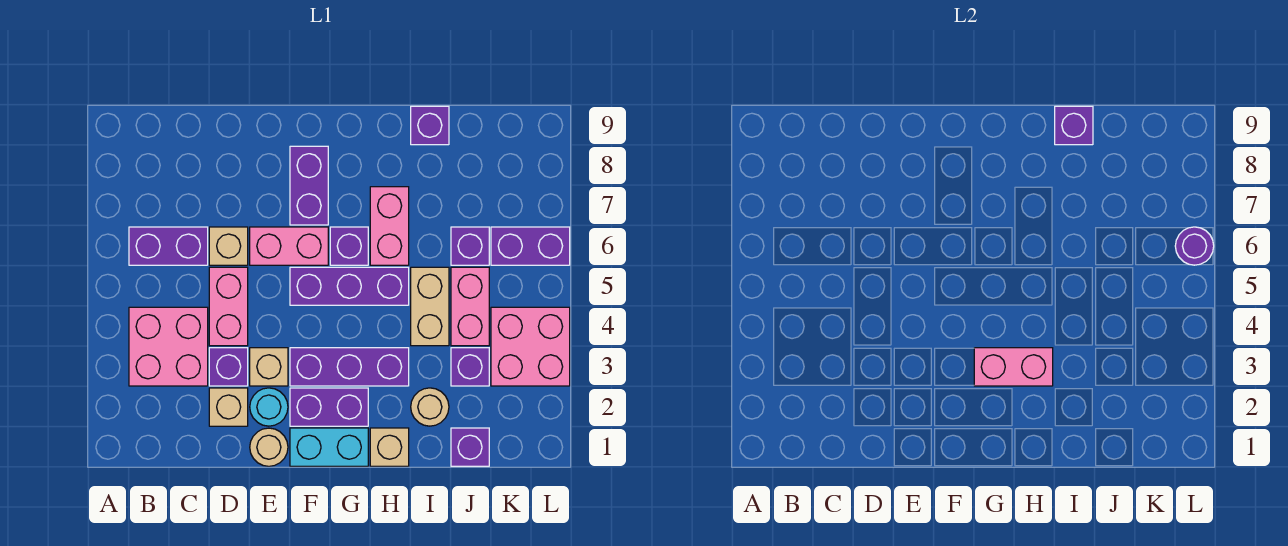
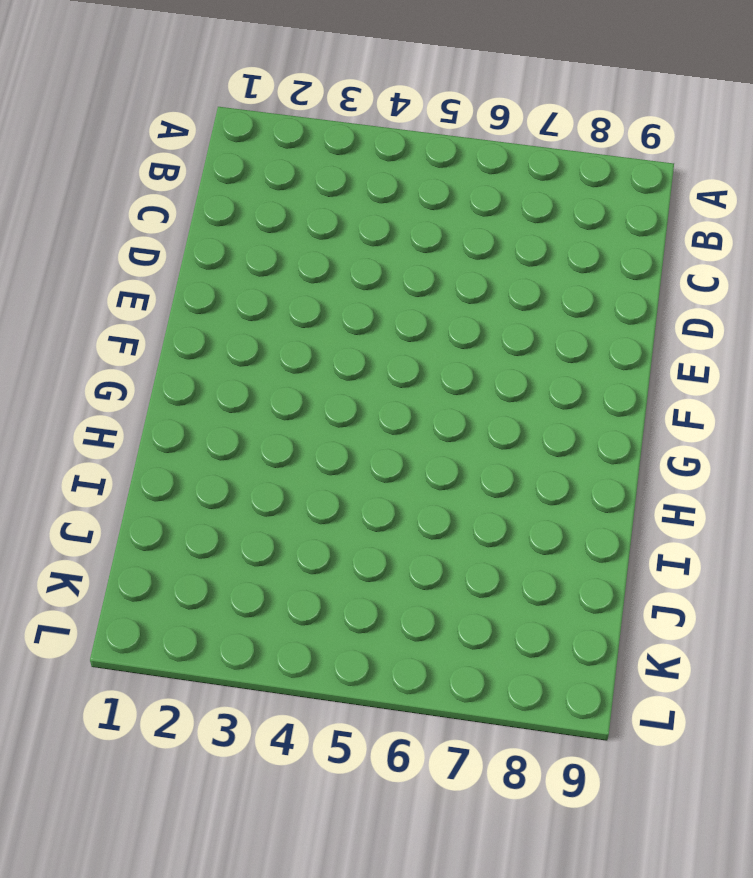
none -> pink brick B3:C4 level 1
none -> purple brick B6:C6 level 1
none -> tan brick D2 level 1
none -> purple brick D3 level 1

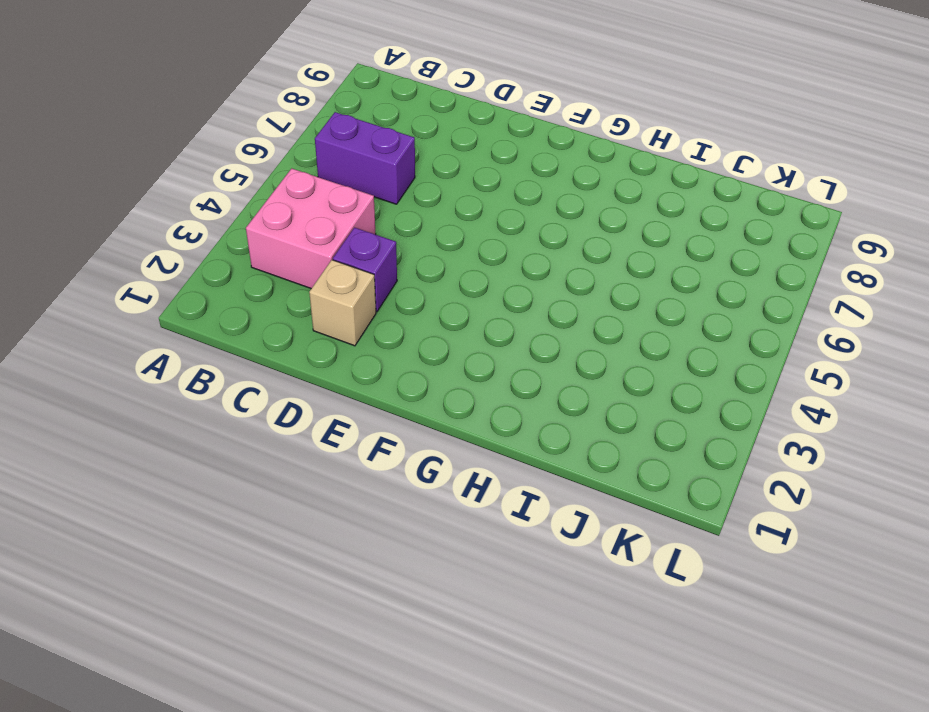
none -> pink brick D4:D5 level 1
none -> tan brick D6 level 1
none -> tan round brick E1 level 1
none -> cyan round brick E2 level 1

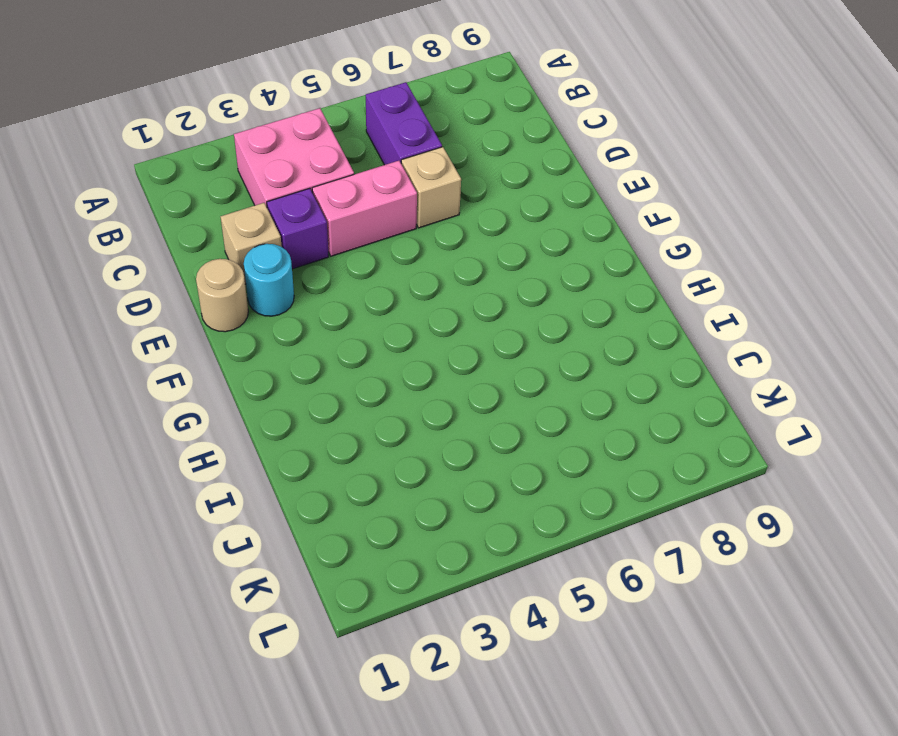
none -> tan brick E3 level 1
none -> pink brick E6:F6 level 1
none -> cyan brick F1:G1 level 1
none -> purple brick F2:G2 level 1

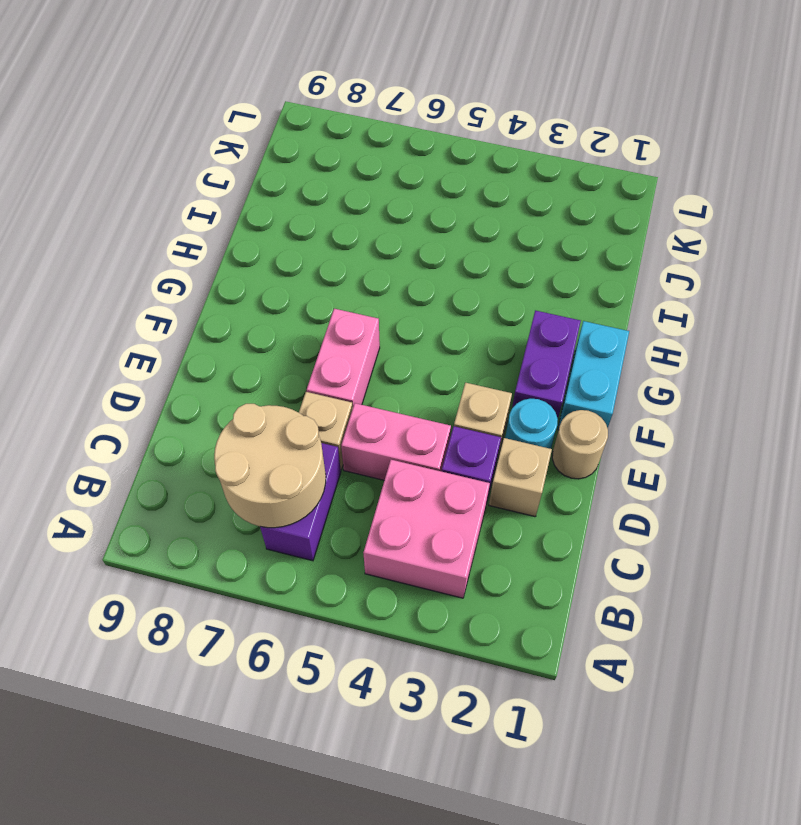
tan round brick B6:C7 level 2 -> none
none -> purple brick F3:H3 level 1
none -> purple brick F5:H5 level 1
none -> purple brick F7:F8 level 1
none -> purple brick G6 level 1

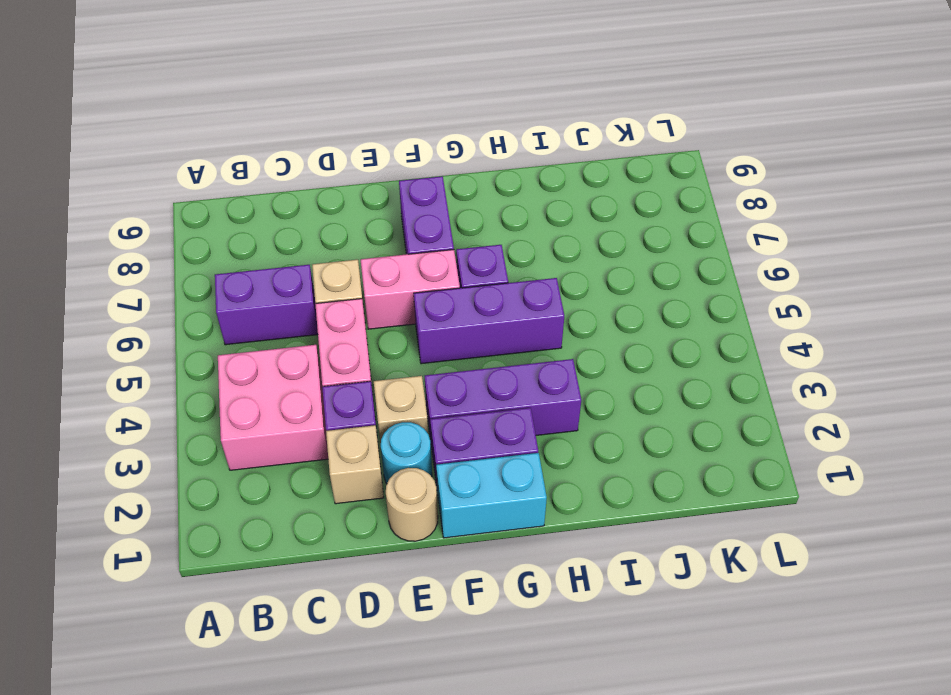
none -> tan brick H1 level 1
none -> pink brick H6:H7 level 1
none -> tan round brick I2 level 1
none -> tan brick I4:I5 level 1

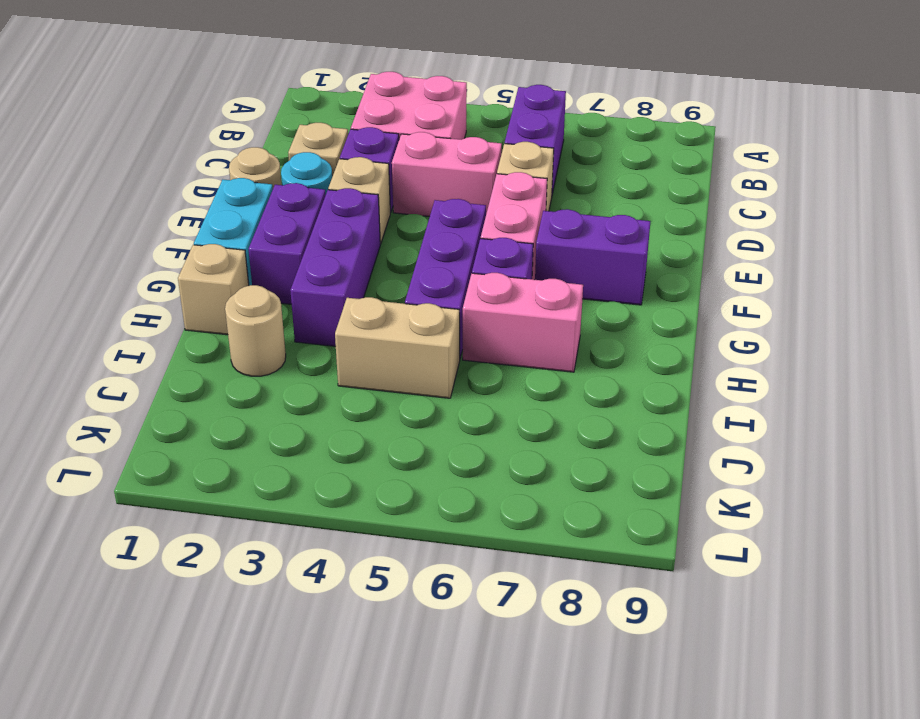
none -> purple brick I9 level 1
none -> purple brick J1 level 1
none -> purple brick J3 level 1
none -> pink brick J4:J5 level 1

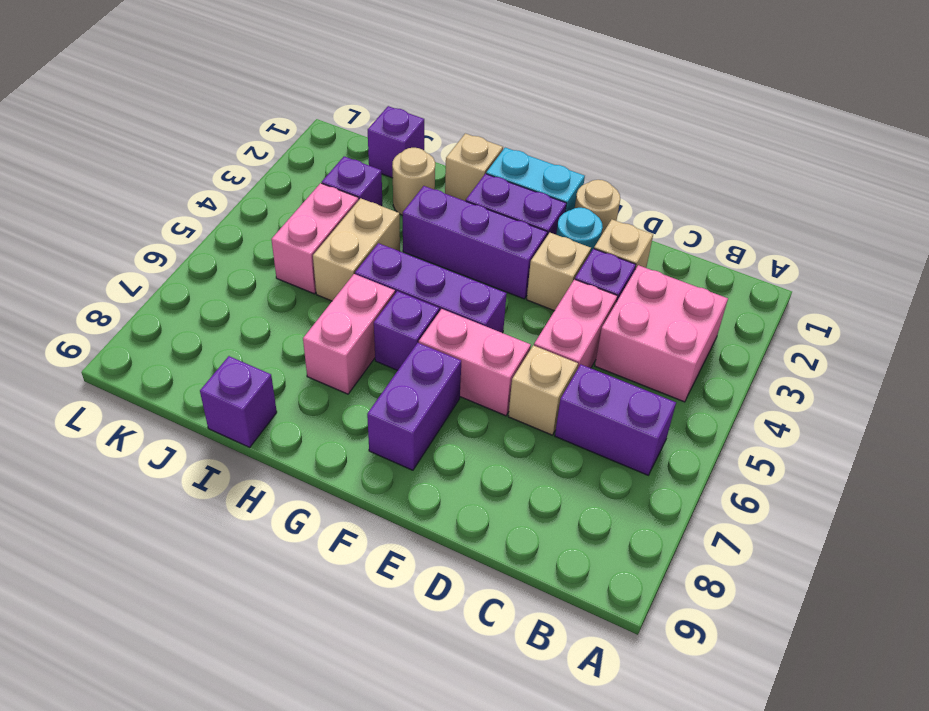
none -> purple brick J6 level 1
none -> pink brick K3:L4 level 1
none -> purple brick K6:L6 level 1
none -> pink brick G3:H3 level 2

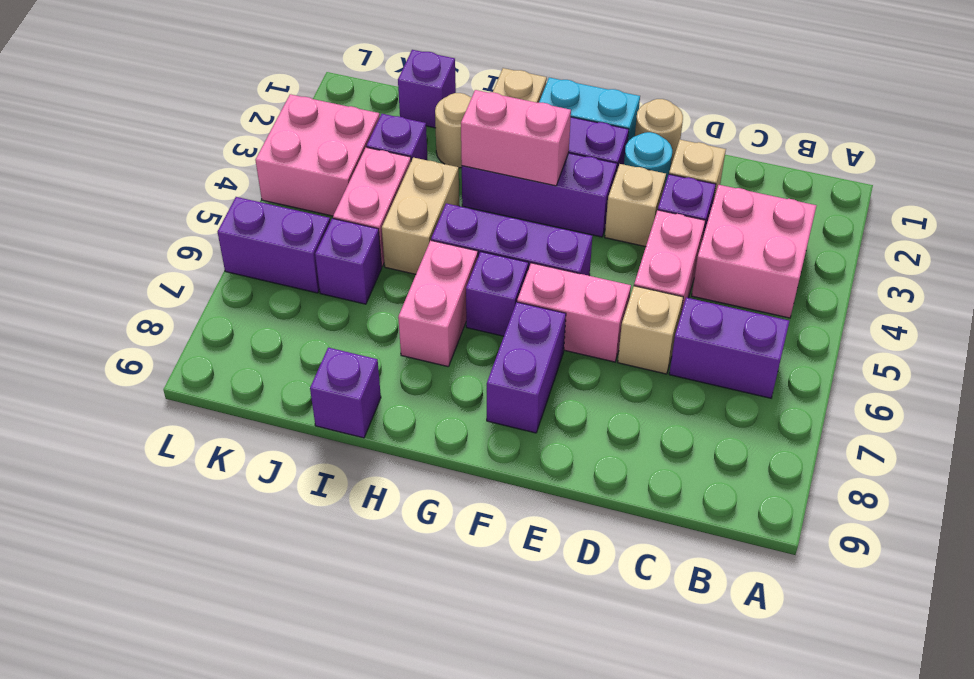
none -> purple brick I9 level 2
none -> purple round brick L6 level 2

